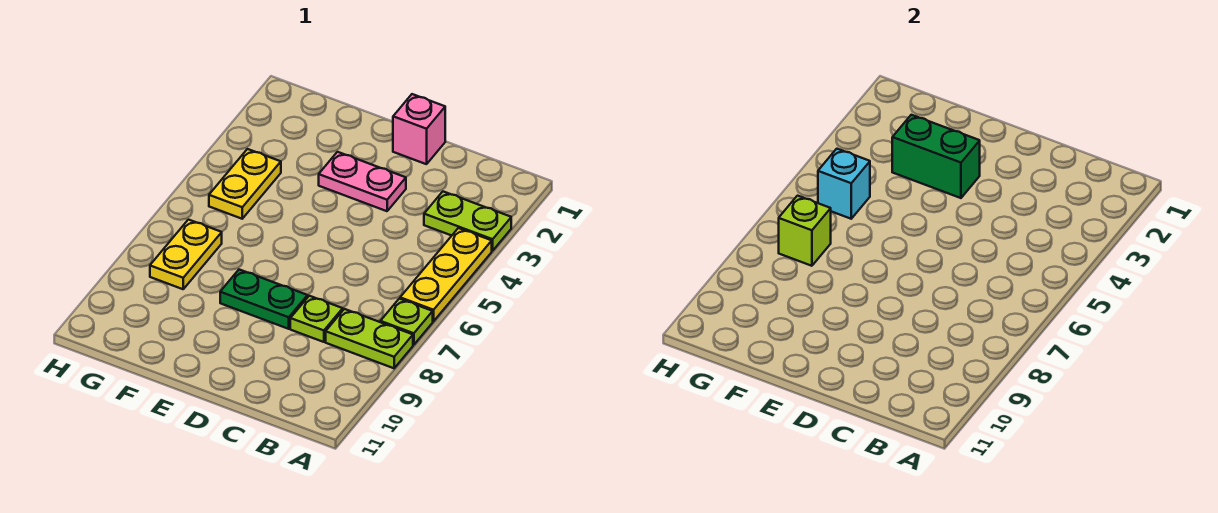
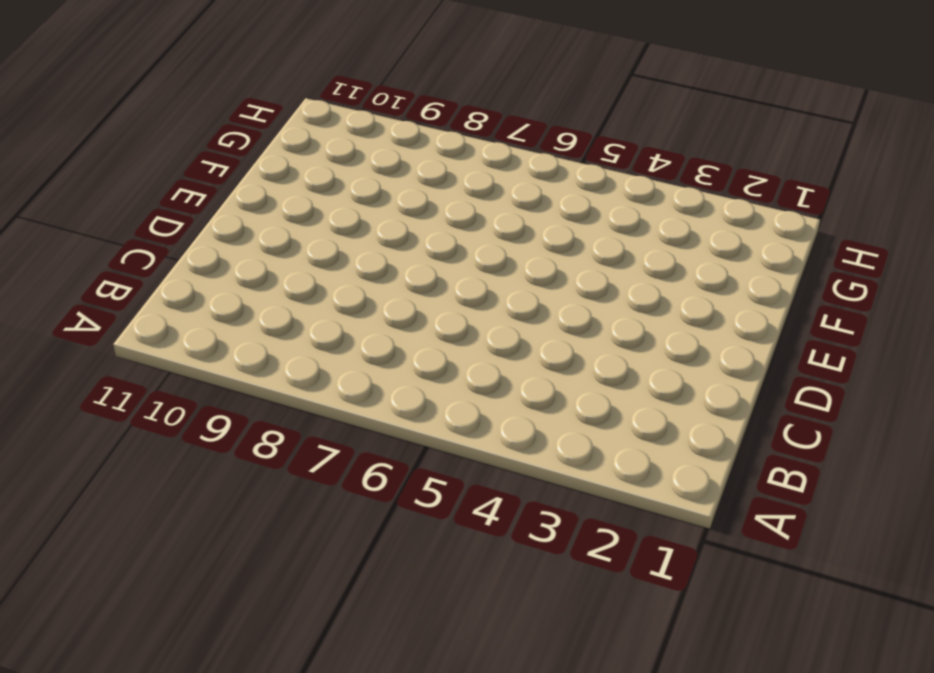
none -> lime plate A3:B3 level 1
none -> yellow plate A4:A6 level 1
none -> lime plate A7 level 1

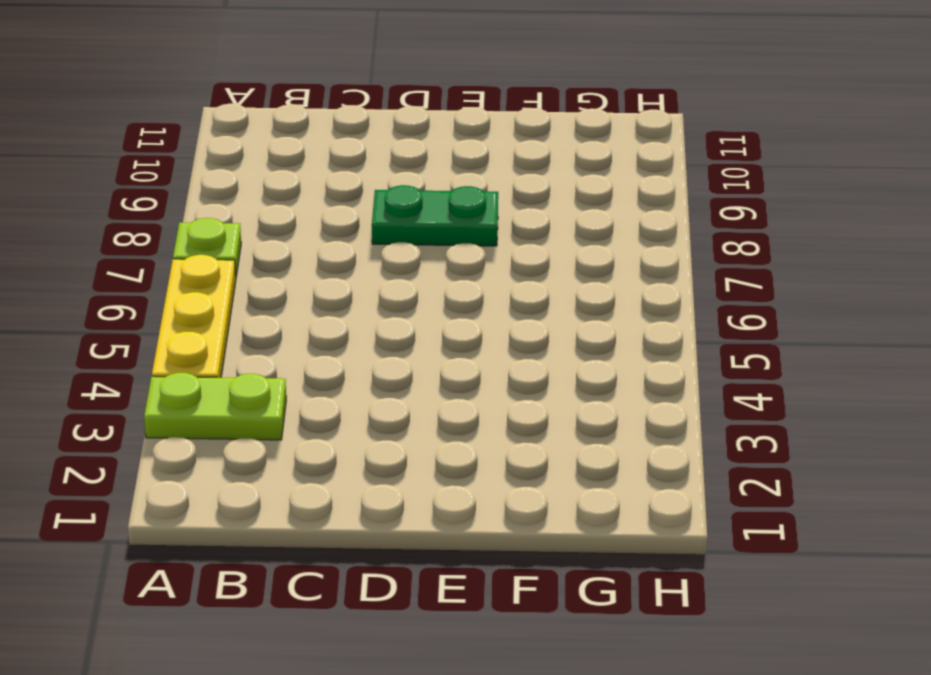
none -> lime plate A8:B8 level 1
none -> lime plate C8 level 1
none -> pink brick D1 level 1

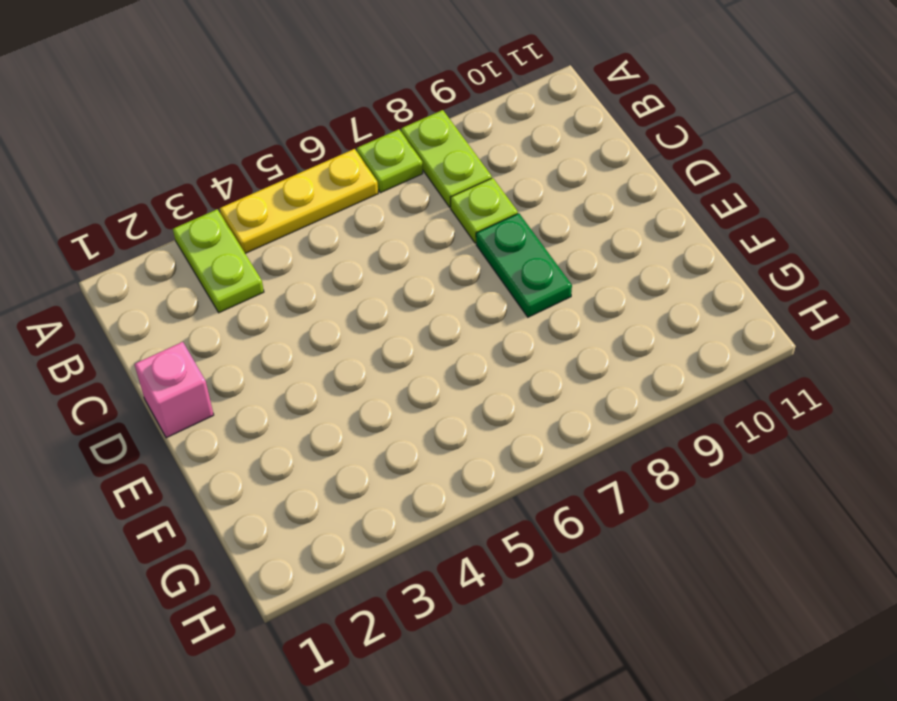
none -> pink plate D3:E3 level 1
none -> yellow plate G4:G5 level 1
none -> yellow plate G7:G8 level 1

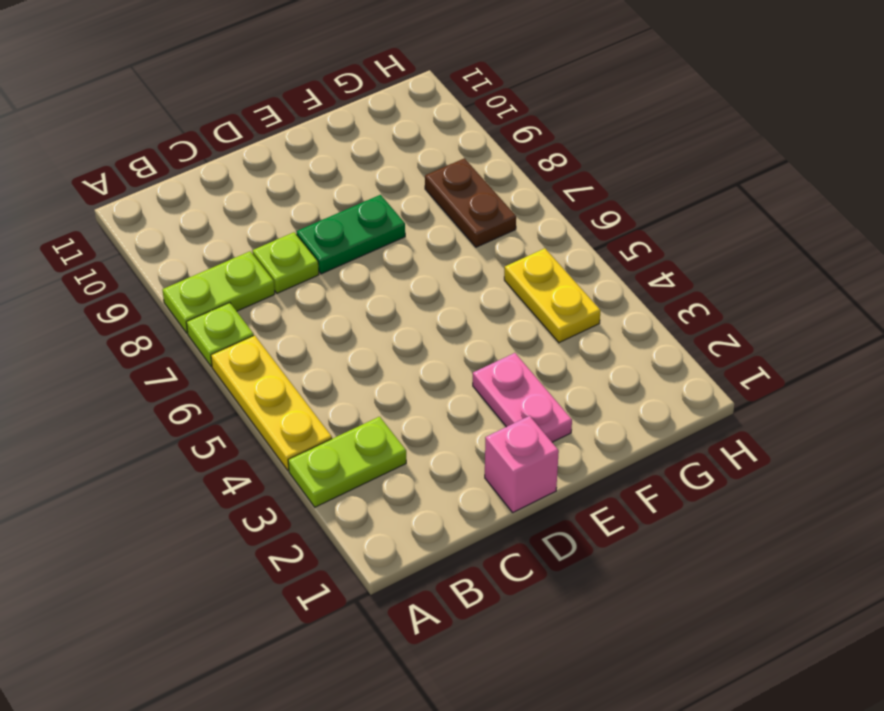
pink plate E2:E3 level 1 -> pink plate D3:E3 level 1
brown plate G7:G8 level 1 -> yellow plate G7:G8 level 1
none -> green brick E3:F3 level 2
none -> cyan brick G5 level 2
none -> lime brick G7 level 2

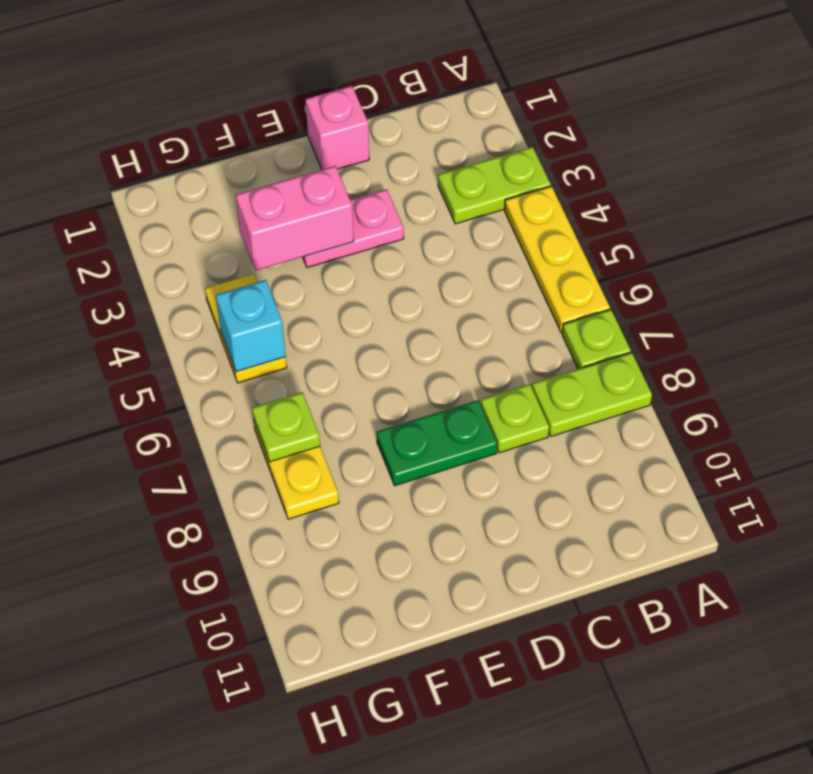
pink brick E3:F3 level 2 -> green brick E3:F3 level 2
lime plate G7 level 2 -> lime brick G7 level 2

